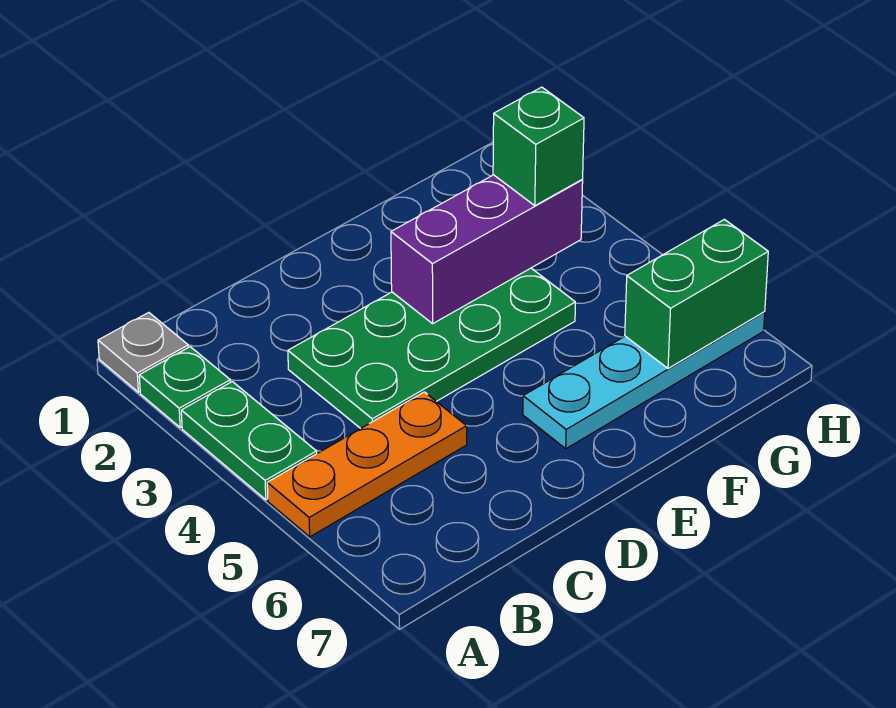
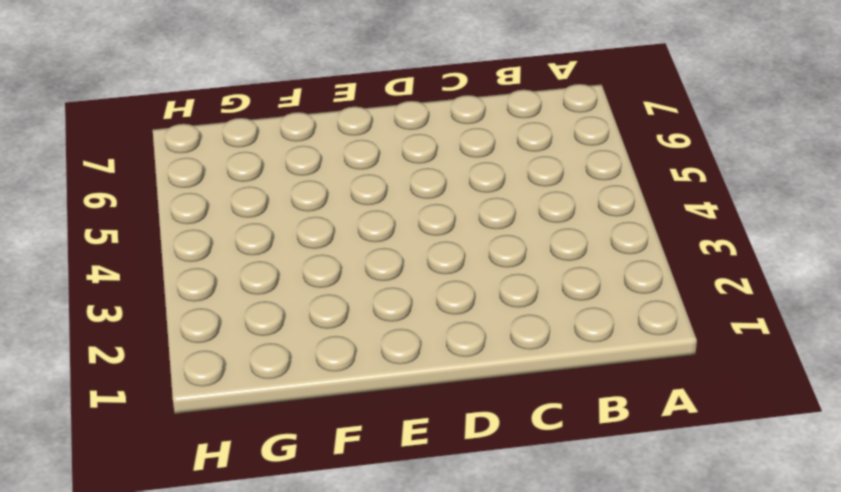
none -> grey plate A1 level 1
none -> green plate A2 level 1

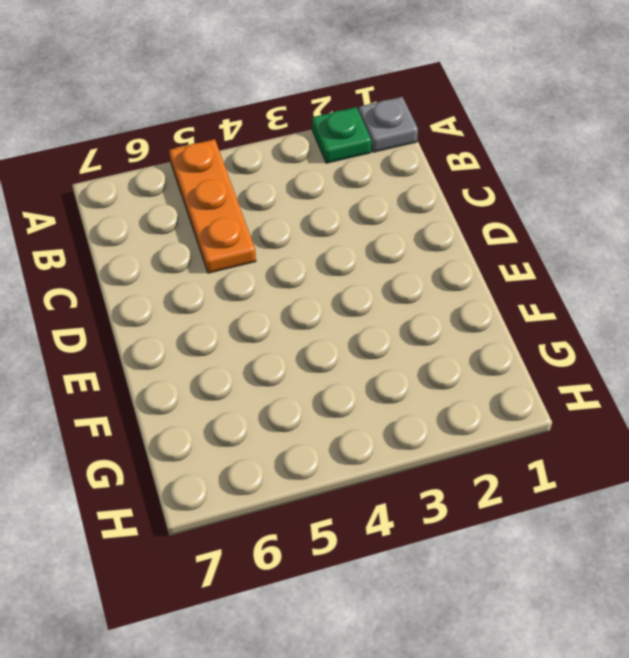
none -> green plate A3:A4 level 1
none -> green plate C3:F4 level 1

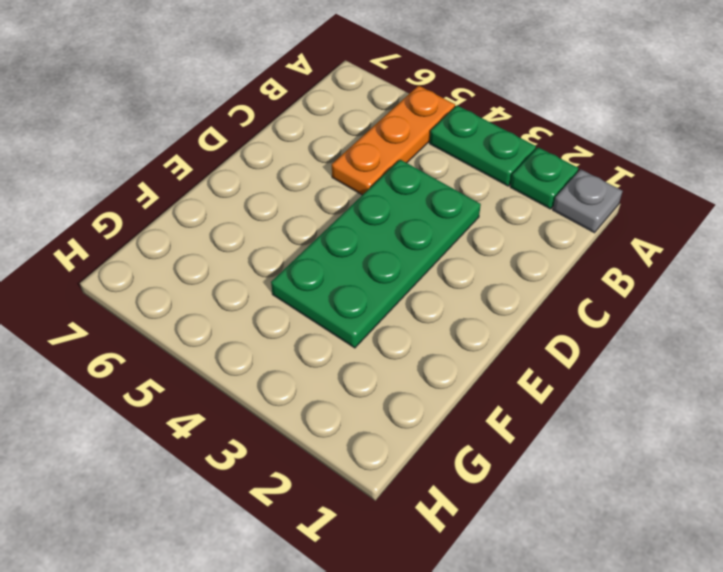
none -> cyan plate E6:H6 level 1
none -> purple brick E3:G3 level 2

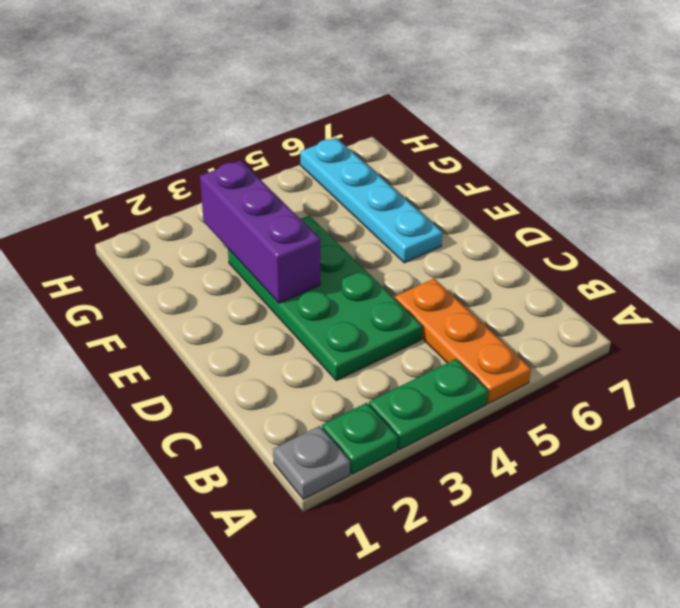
none -> green brick G6:H6 level 2
none -> green brick G3 level 3

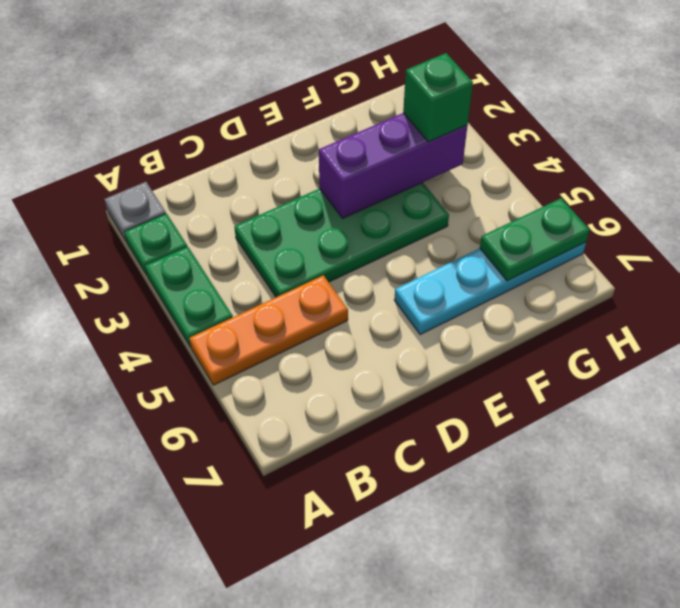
green plate G6:H6 level 2 -> green brick G6:H6 level 2

